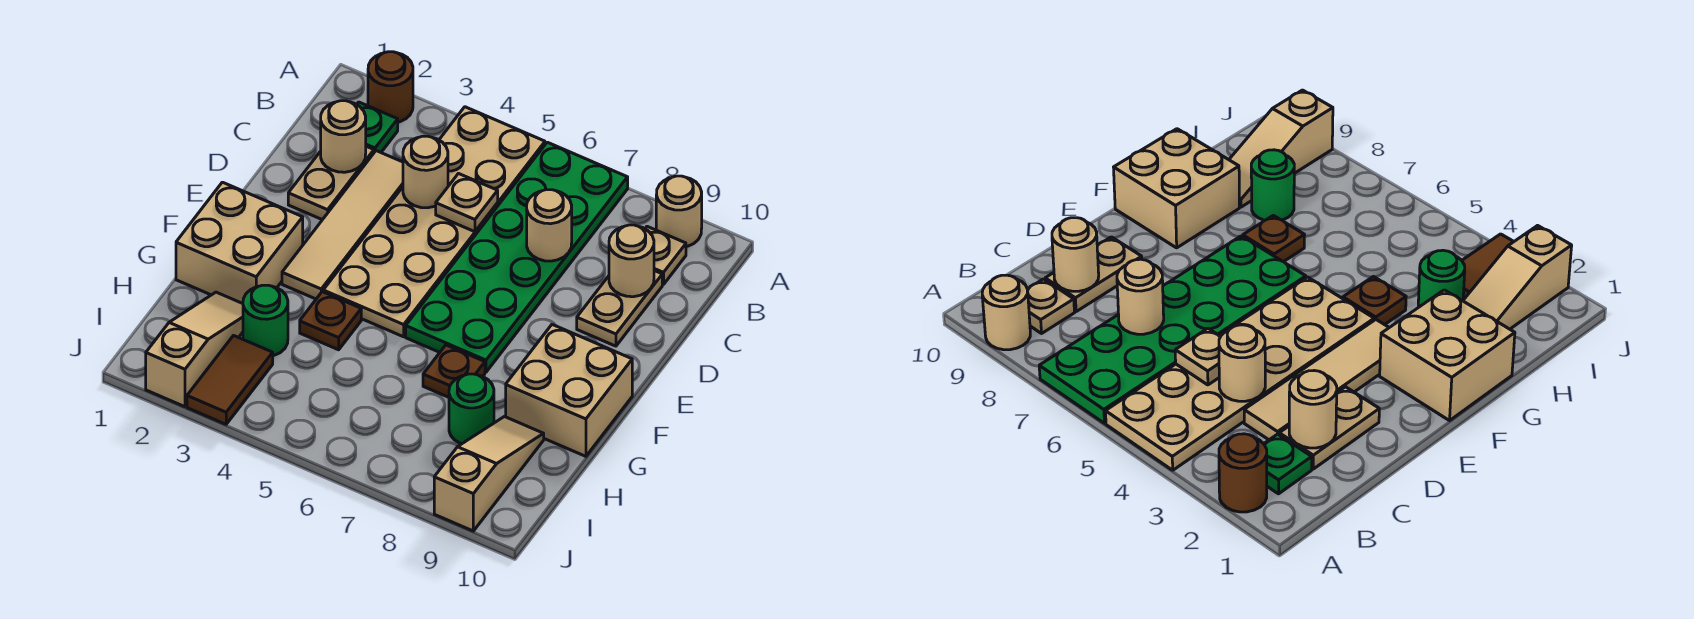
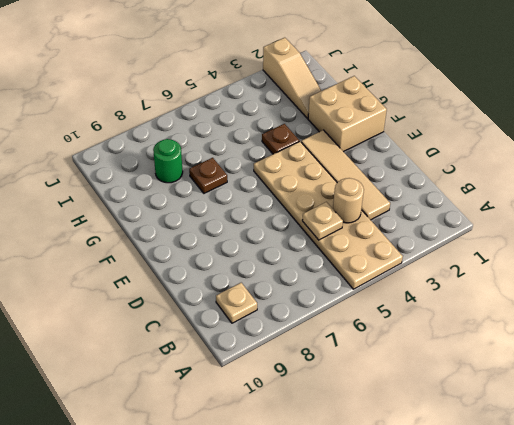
none -> brown round brick A2 level 1
none -> green plate A6:F7 level 1
none -> tan round brick A9 level 1

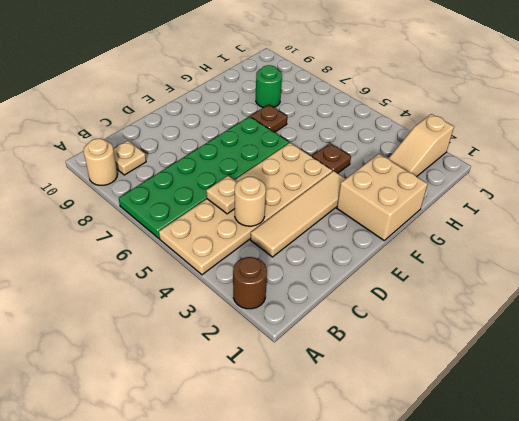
none -> green plate B2 level 1
none -> tan plate C2:D2 level 1
none -> tan plate C9:D9 level 1

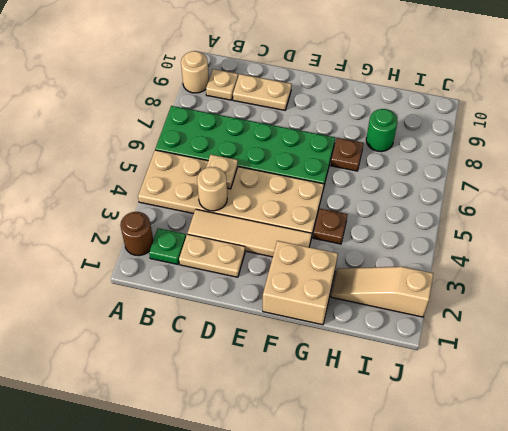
none -> tan brick F9:G10 level 1
none -> green round brick H3 level 1
none -> tan slope H9:J9 level 1 top J

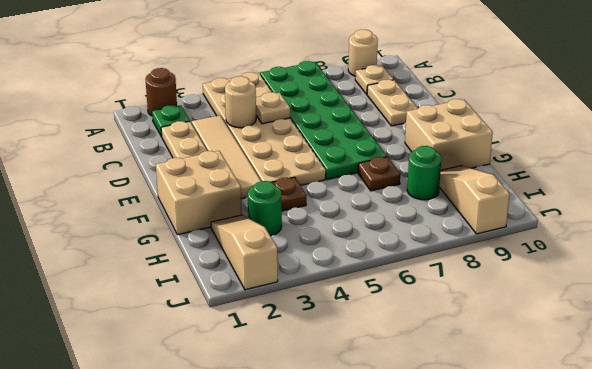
none -> brown tile I3:J3 level 1
none -> tan round brick C2 level 2
none -> tan round brick C7 level 2

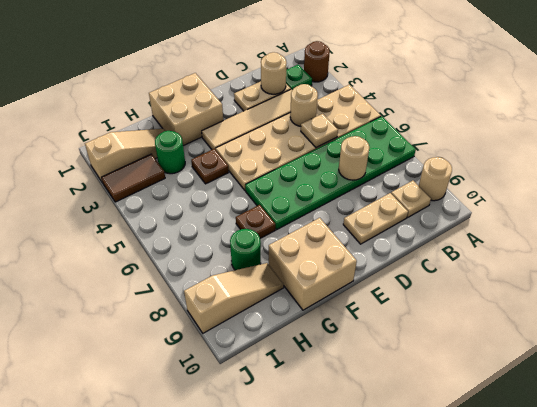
none -> tan round brick C9 level 2

